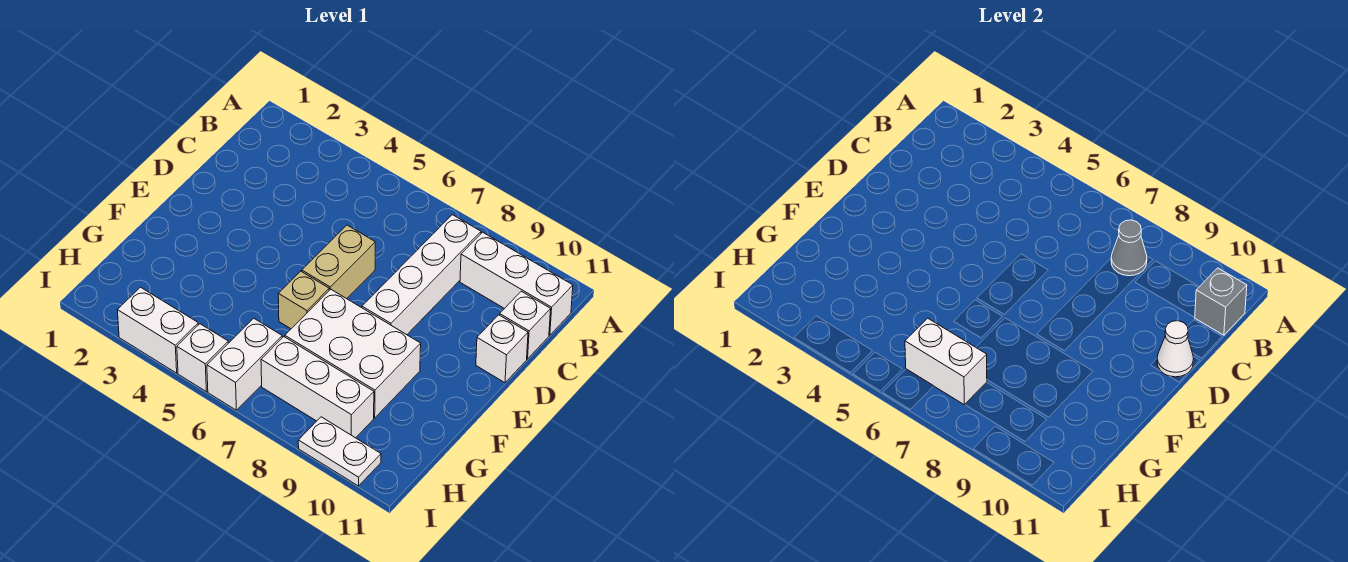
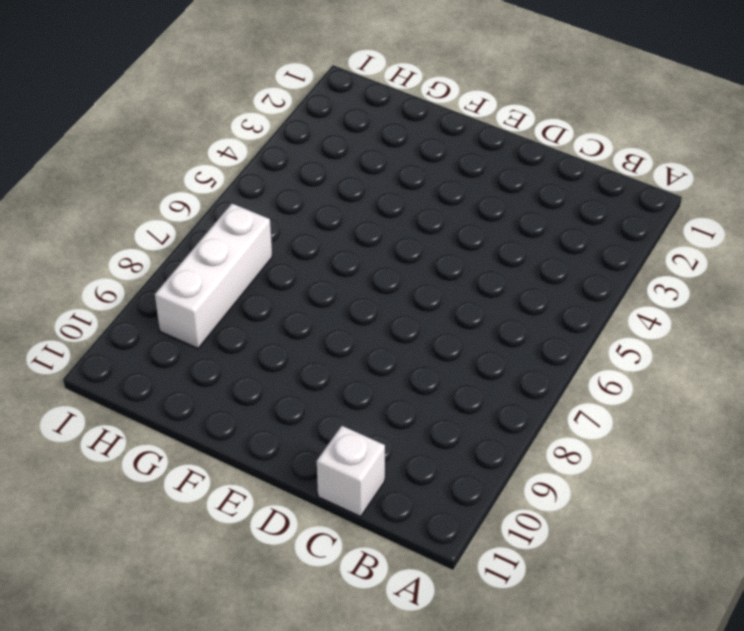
none -> white brick B8:E8 level 1
none -> white brick B9:B11 level 1
none -> tan brick D6:E6 level 1

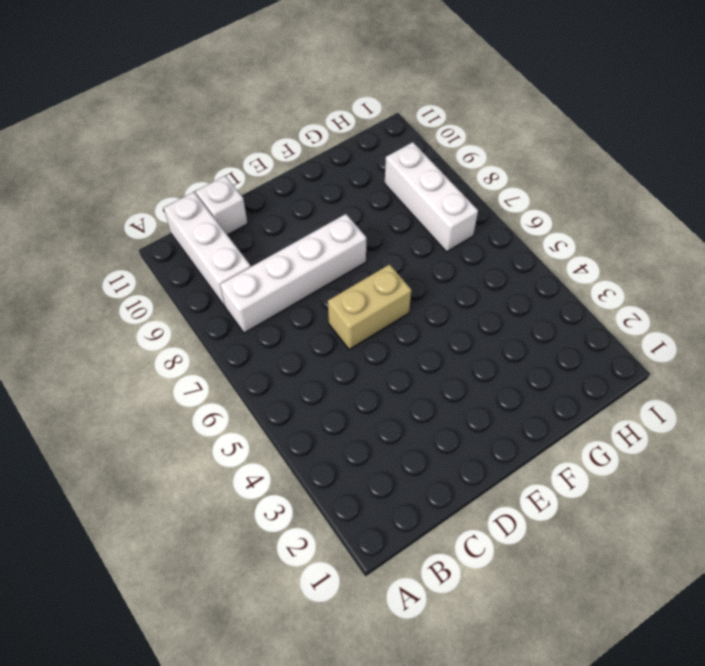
none -> white brick D11 level 1
none -> tan brick F6 level 1
none -> white brick F7:G9 level 1

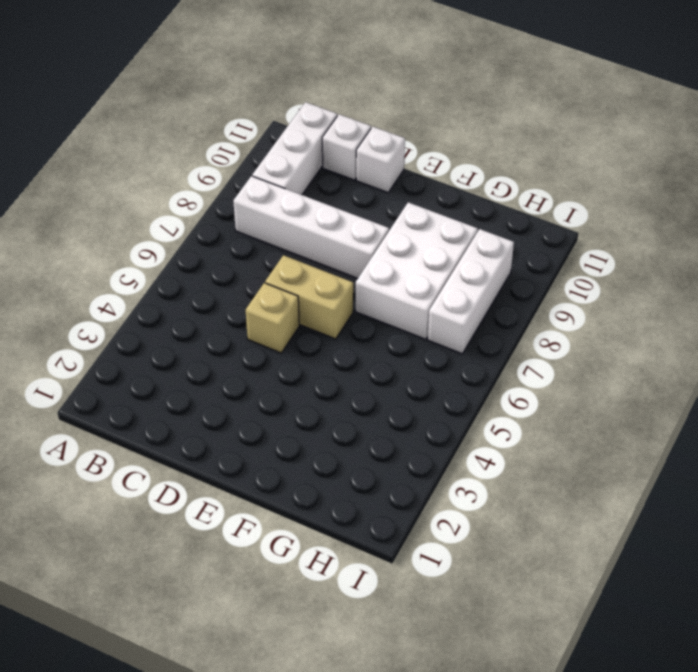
tan brick D5 level 1 -> tan brick F6 level 1
none -> white brick H6:I6 level 1
none -> white brick I3:I4 level 1
none -> white brick I5 level 1

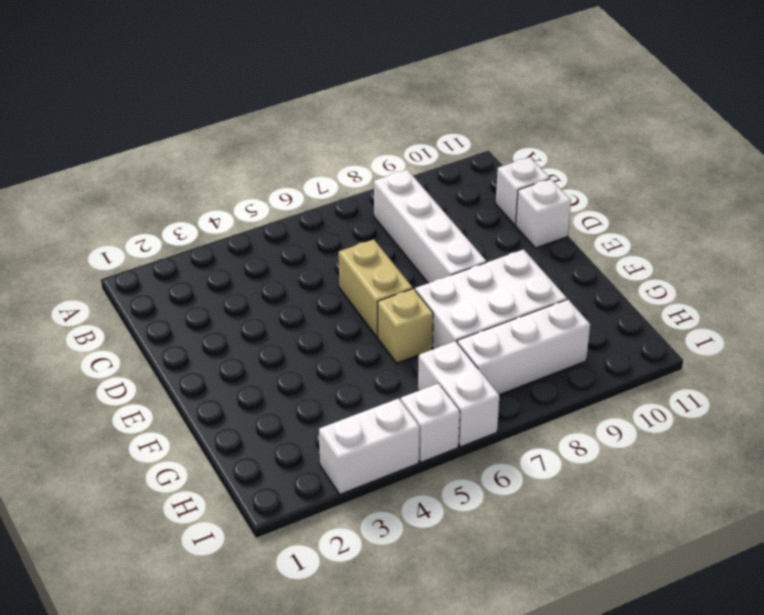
none -> white brick B9:B11 level 1
none -> white plate I9:I10 level 1
none -> grey cone B8 level 2

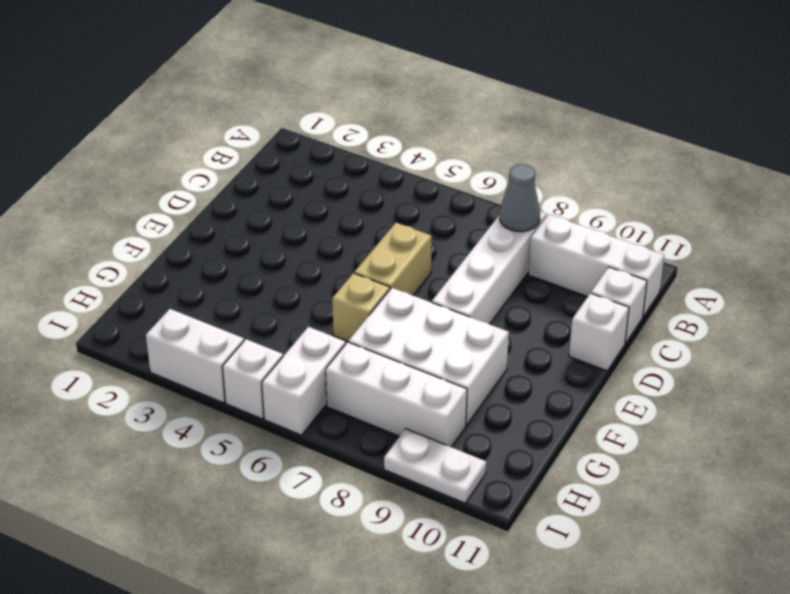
none -> grey brick B11 level 2
none -> white cone D11 level 2
none -> white brick H6:H7 level 2

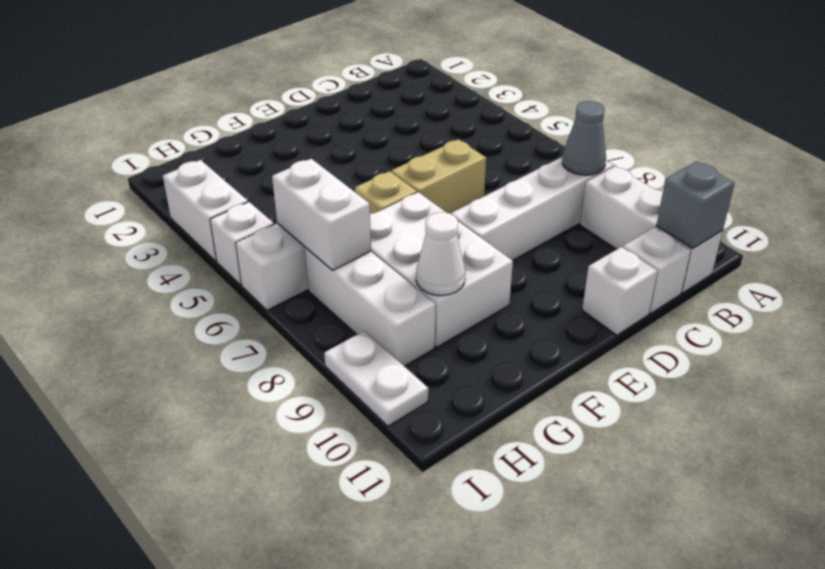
white cone G9 level 2 -> white cone D11 level 2

